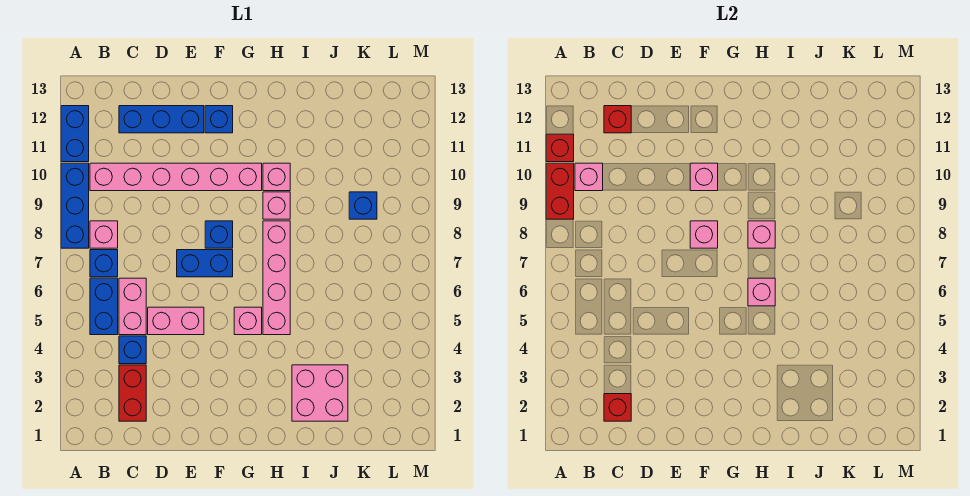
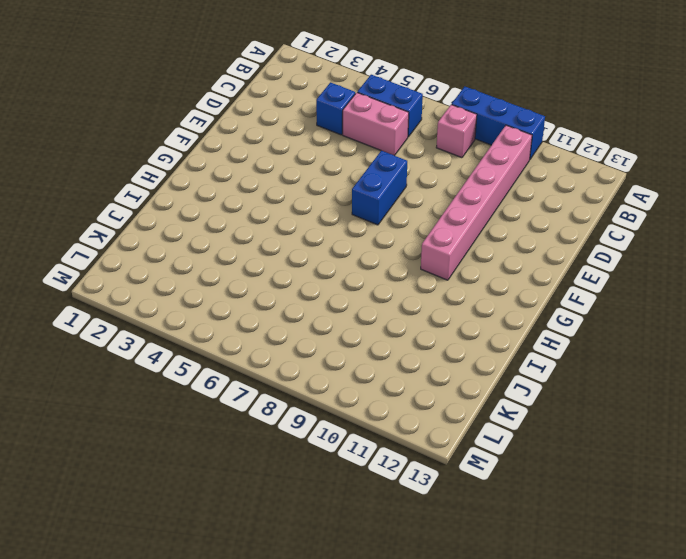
none -> blue brick A11:A12 level 1
none -> blue brick B7 level 1
none -> red brick C2:C3 level 1

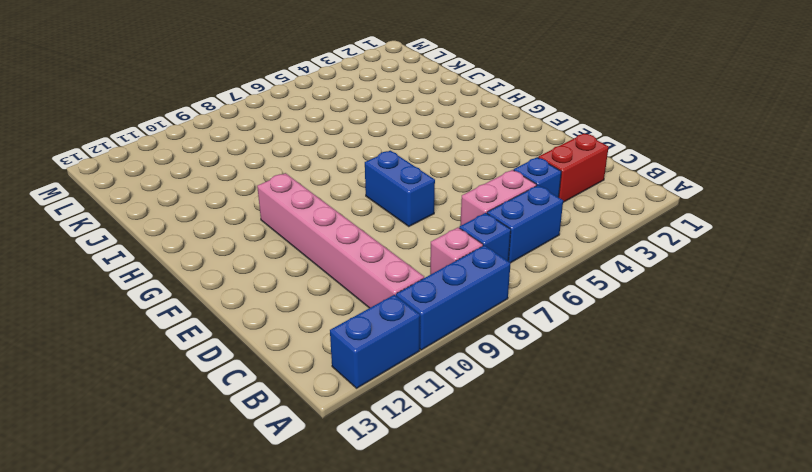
none -> blue brick C12:E12 level 1
none -> pink brick D5:E5 level 1
none -> blue brick F8 level 1

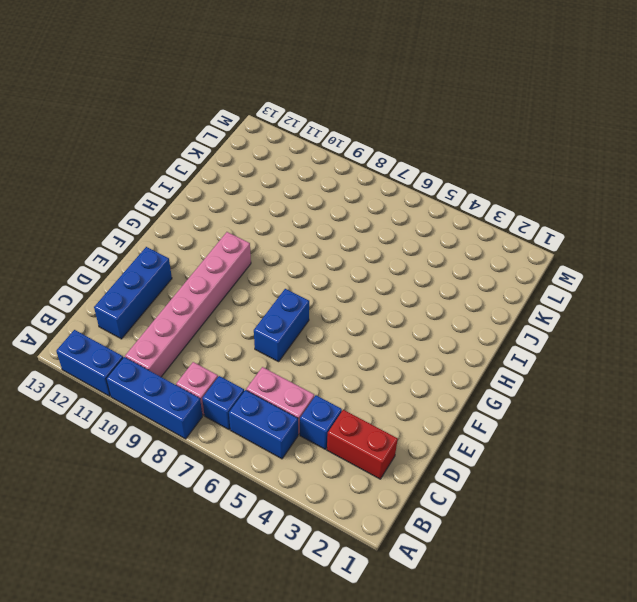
none -> pink brick D5:E5 level 1
none -> blue brick F8 level 1
none -> blue brick F12 level 1

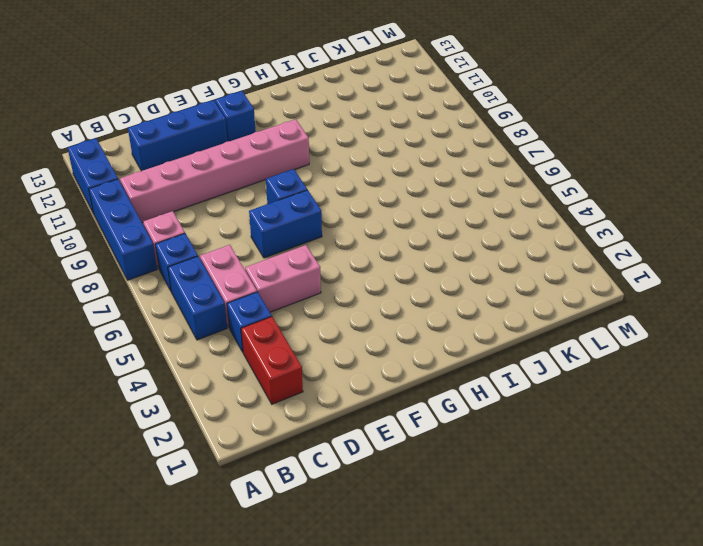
none -> pink brick G5 level 1
none -> pink brick H5:H8 level 1
none -> pink brick H9 level 1

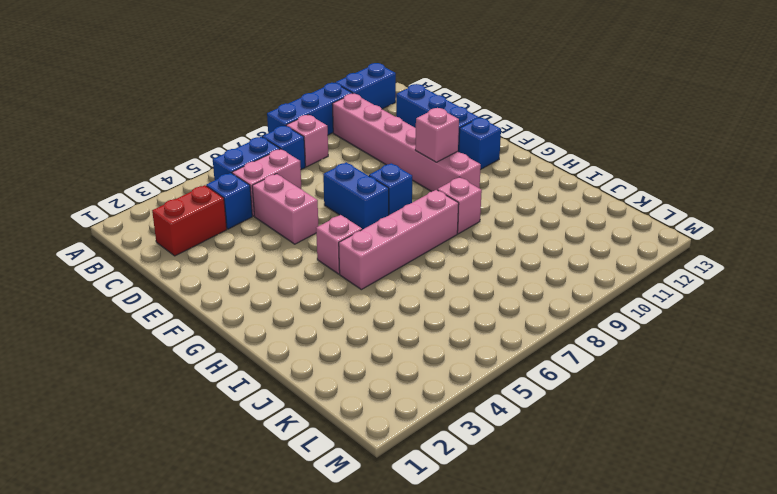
none -> pink brick H10 level 1
none -> pink brick I2:J3 level 1
none -> blue brick K9 level 1

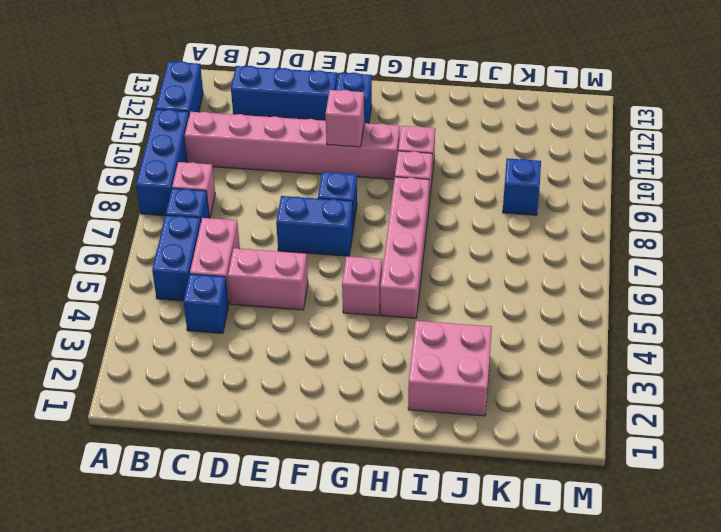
none -> red brick C2:C3 level 1
none -> red brick A9:A10 level 2
none -> red brick A11 level 2

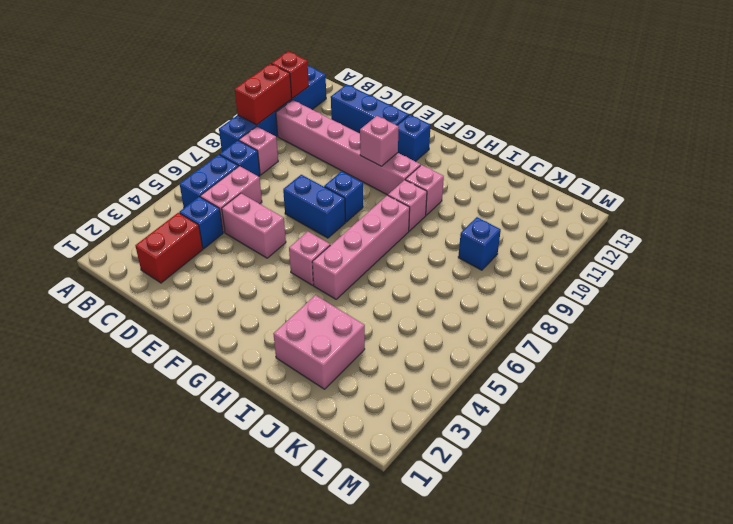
none -> pink brick B10 level 2
none -> red brick C2 level 2
none -> red brick C12 level 2

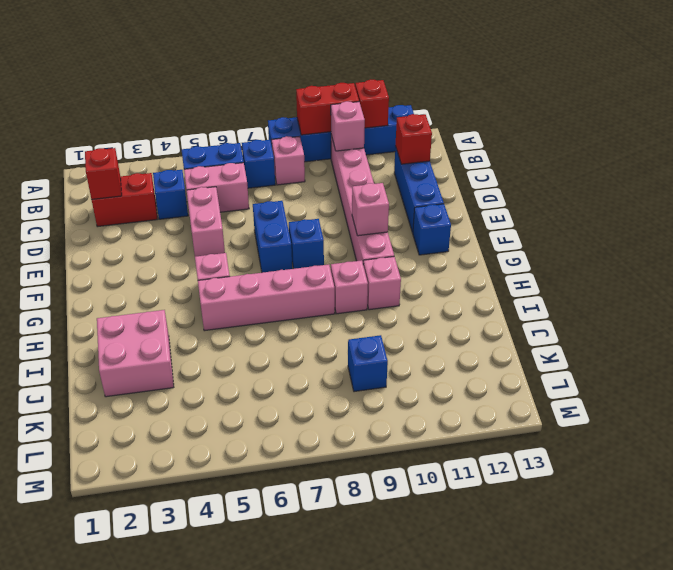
none -> pink brick F8 level 2
none -> pink brick H6 level 2
none -> pink brick H8 level 2

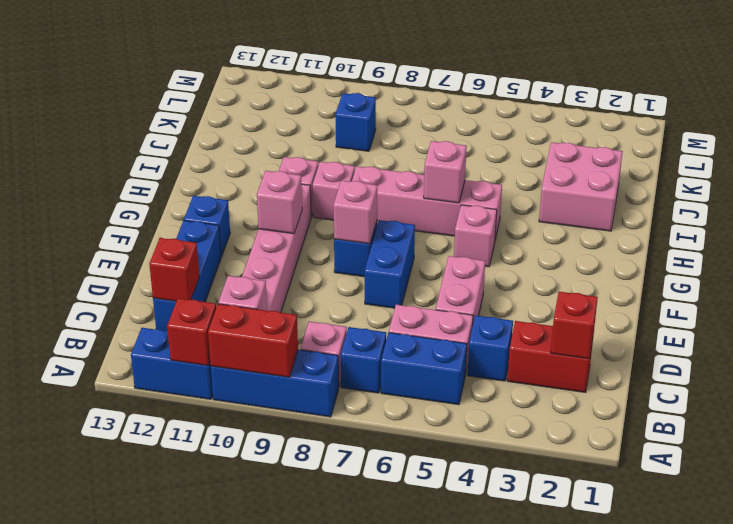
none -> pink brick H8 level 2

